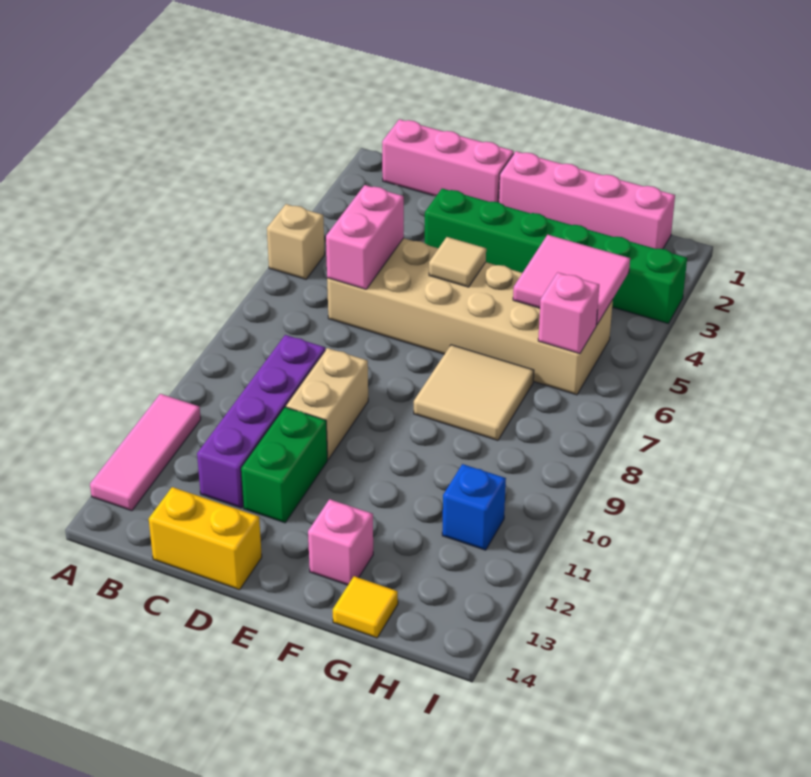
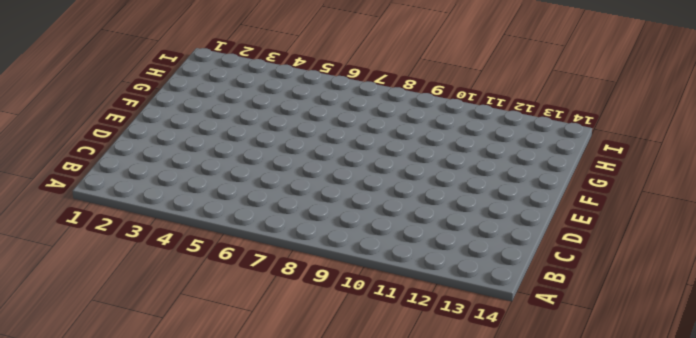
none -> tan brick A5 level 1
none -> pink tile A11:A13 level 1
none -> pink brick B1:D1 level 1

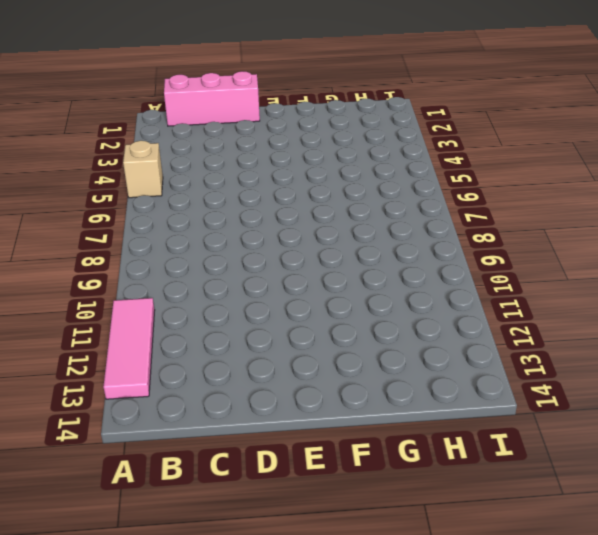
none -> tan brick C5:H6 level 1
none -> purple brick C9:C12 level 1
none -> yellow brick C14:D14 level 1

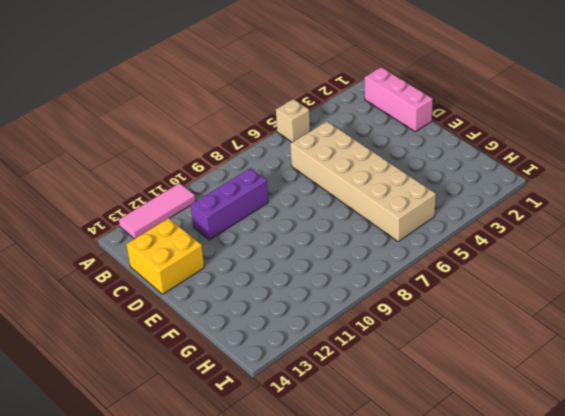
purple brick C9:C11 level 1 -> purple brick C9:C12 level 1
yellow brick C13:D14 level 1 -> yellow brick C14:D14 level 1
none -> green brick D3:I3 level 1
none -> tan brick D9:D10 level 1
none -> green brick D11:D12 level 1

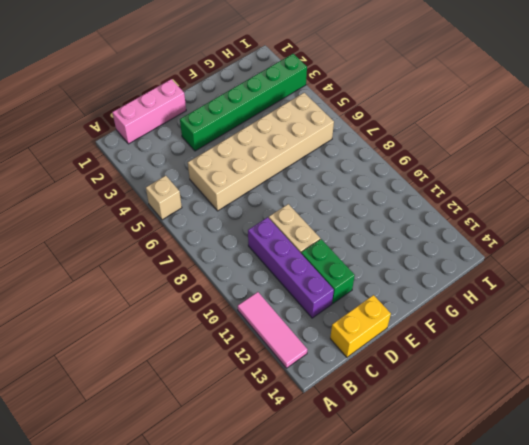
none -> pink brick E1:H1 level 1
none -> tan tile F7:G8 level 1
none -> pink brick F13 level 1

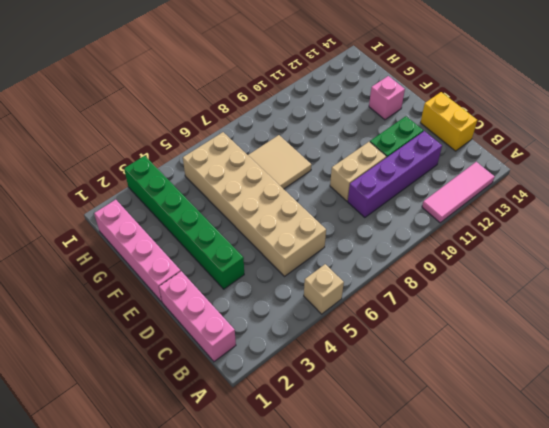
none -> yellow tile G14 level 1
none -> blue brick H11 level 1
none -> pink brick C5:C6 level 2

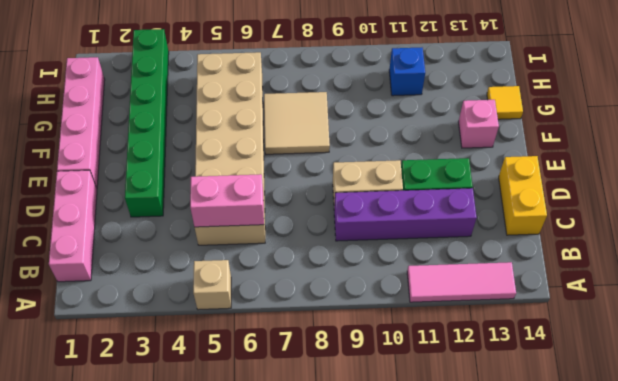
none -> tan tile E5 level 2
none -> pink tile G4:H5 level 2
none -> pink brick H6 level 2

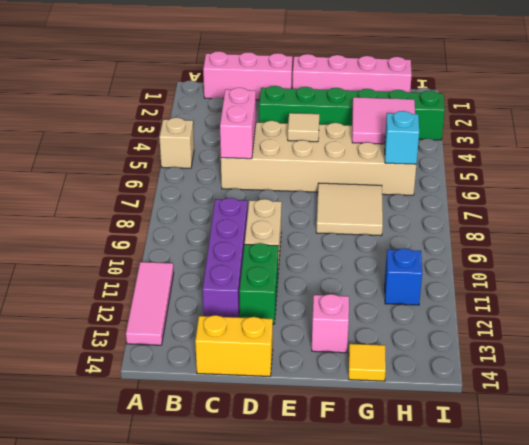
cyan brick H6 level 2 -> pink brick H6 level 2

